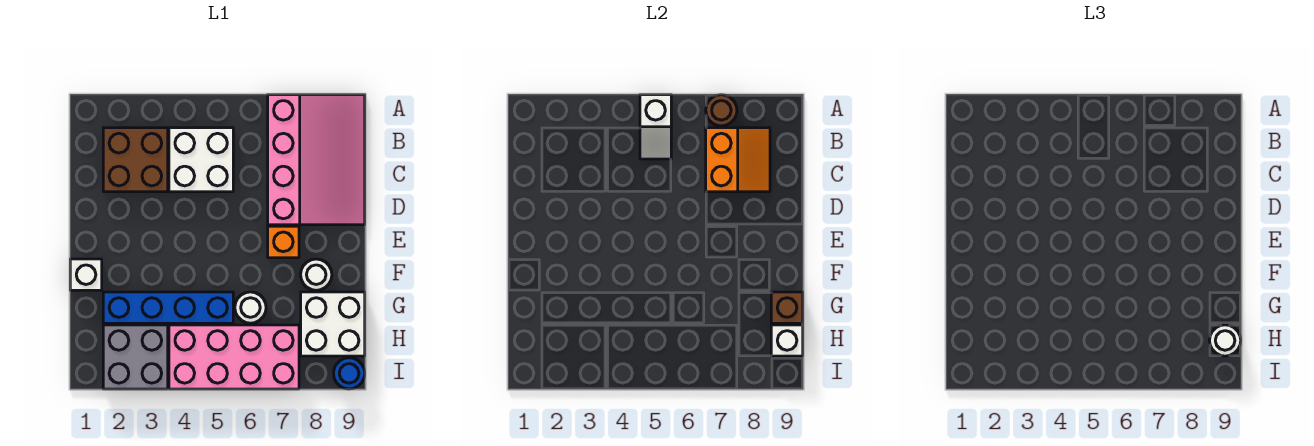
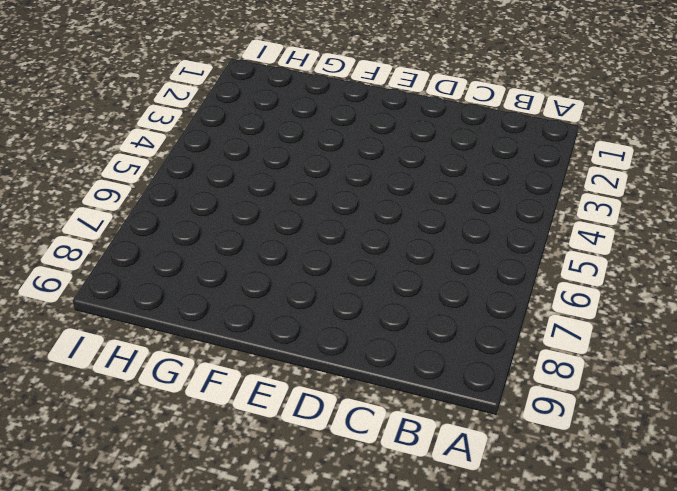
none -> pink slope A7:D9 level 1 top 7
none -> brown brick B2:C3 level 1
none -> white brick B4:C5 level 1

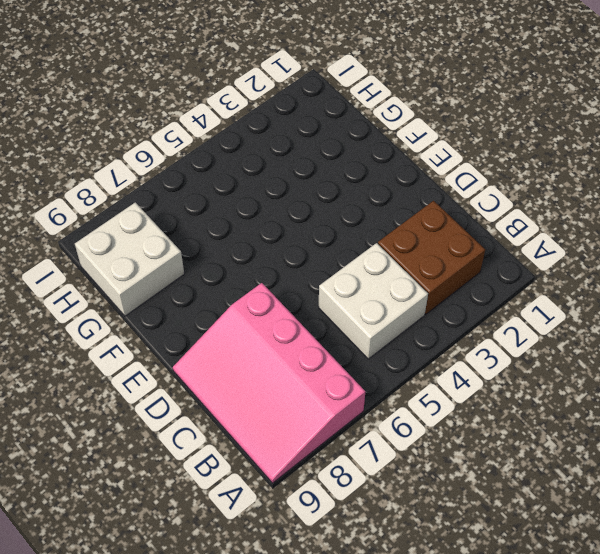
none -> orange brick E7 level 1
none -> white brick F1 level 1
none -> white round brick F8 level 1

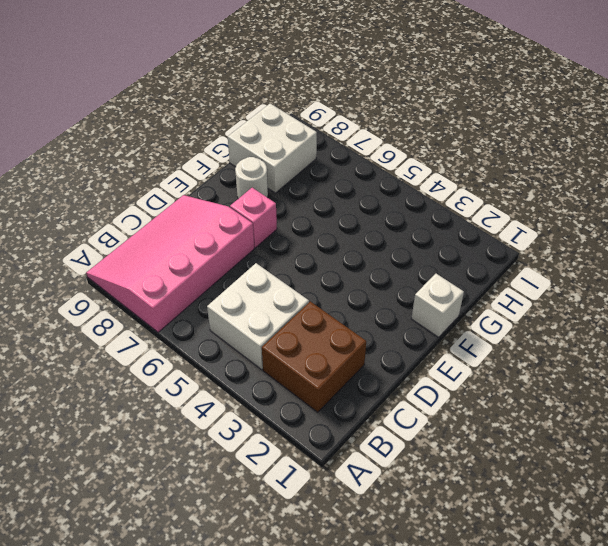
pink brick E7 level 1 -> orange brick E7 level 1
none -> blue brick G2:G5 level 1
none -> white round brick G6 level 1
none -> grey brick H2:I3 level 1

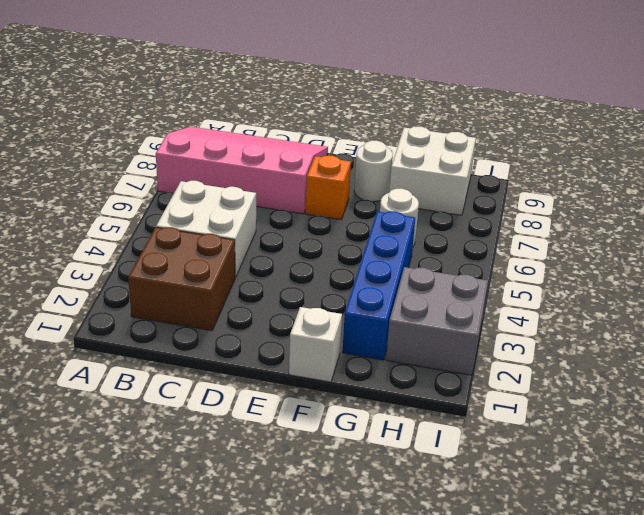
none -> pink brick H4:I7 level 1
none -> blue round brick I9 level 1
none -> white slope A5:B5 level 2 top A

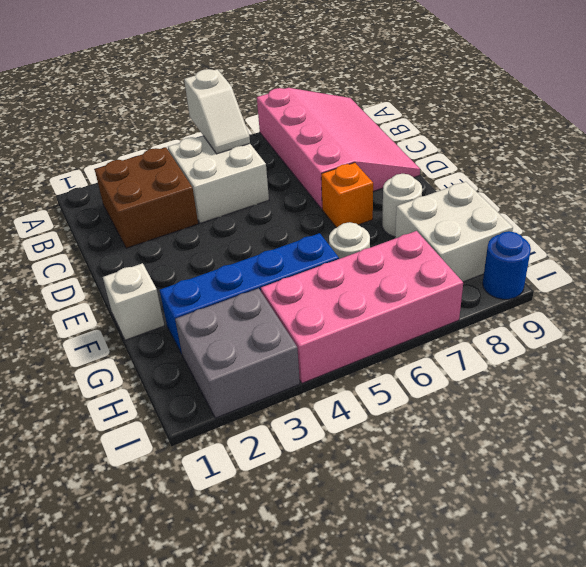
none -> brown round brick A7 level 2
none -> orange slope B7:C8 level 2 top 7
none -> brown brick G9 level 2

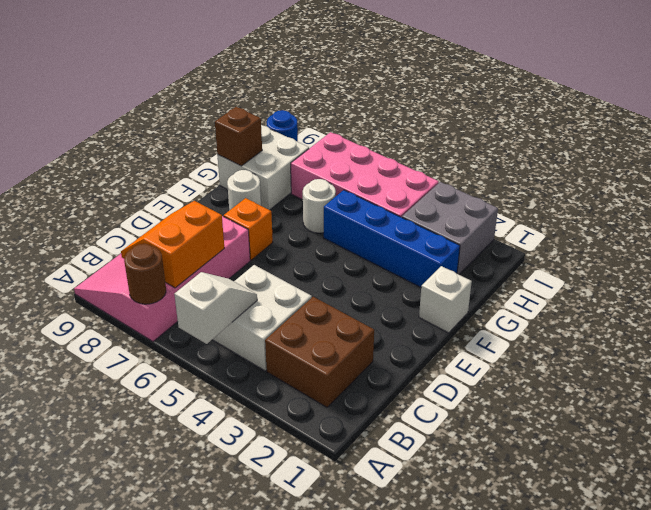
none -> white brick H9 level 2
none -> white round brick H9 level 3

